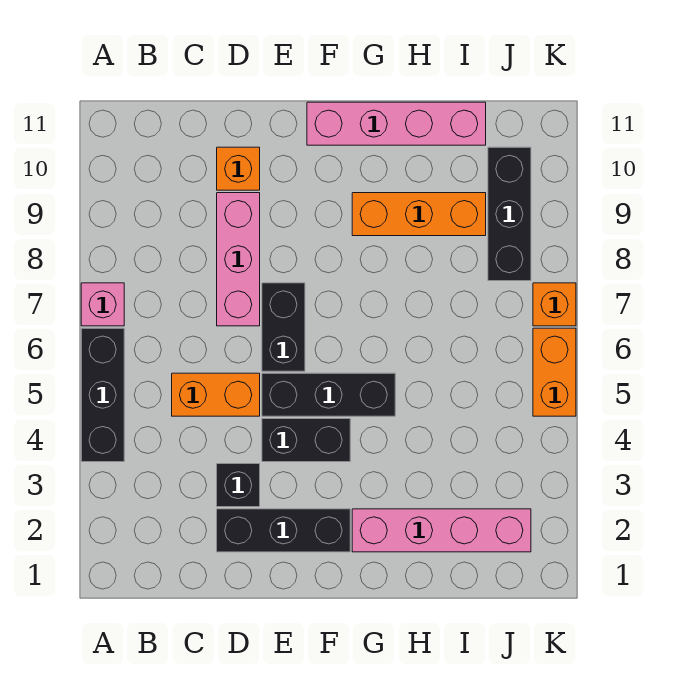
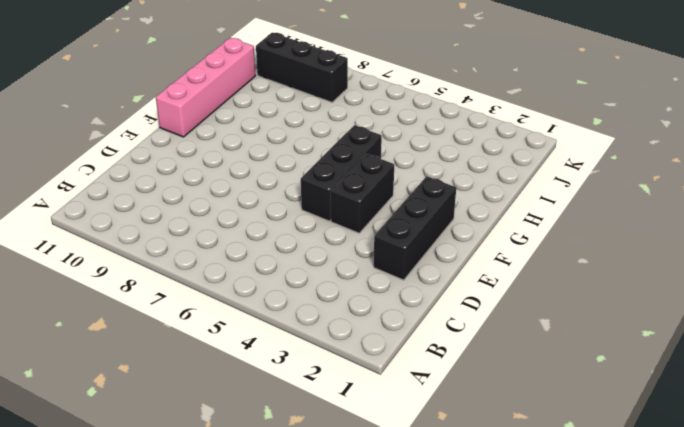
none -> black brick A4:A6 level 1
none -> pink brick A7 level 1
none -> orange brick C5:D5 level 1

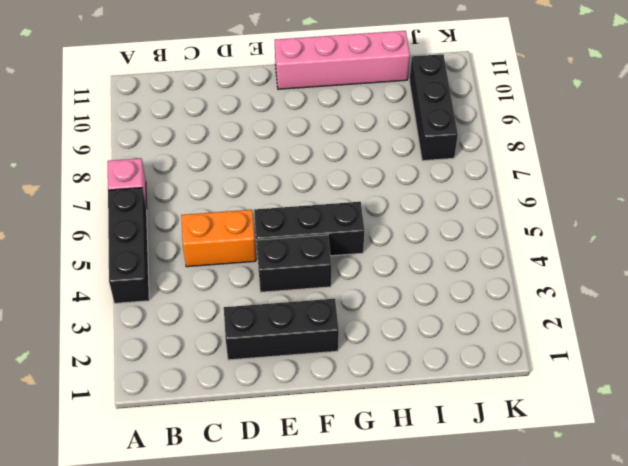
none -> black brick D3 level 1
none -> pink brick D7:D9 level 1
none -> orange brick D10 level 1

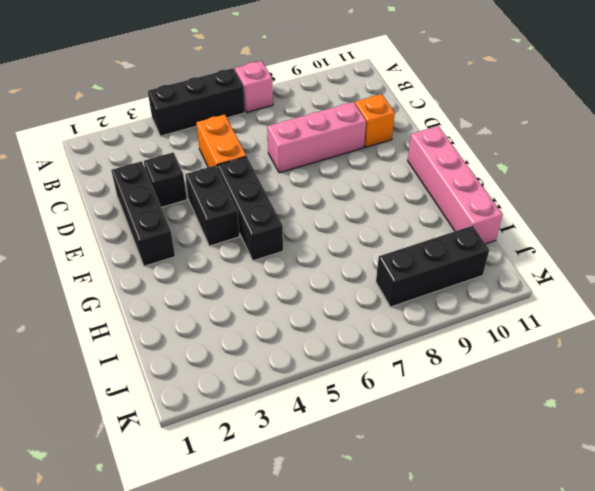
none -> black brick E6:E7 level 1
none -> pink brick G2:J2 level 1
none -> orange brick G9:I9 level 1

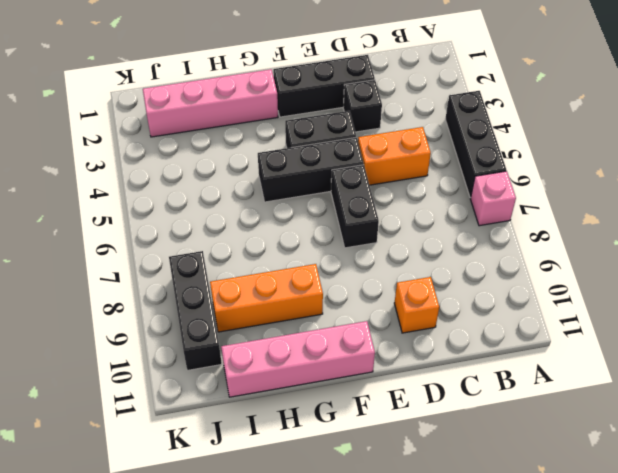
none -> pink brick D7:D9 level 1
none -> orange brick K5:K6 level 1
none -> orange brick K7 level 1

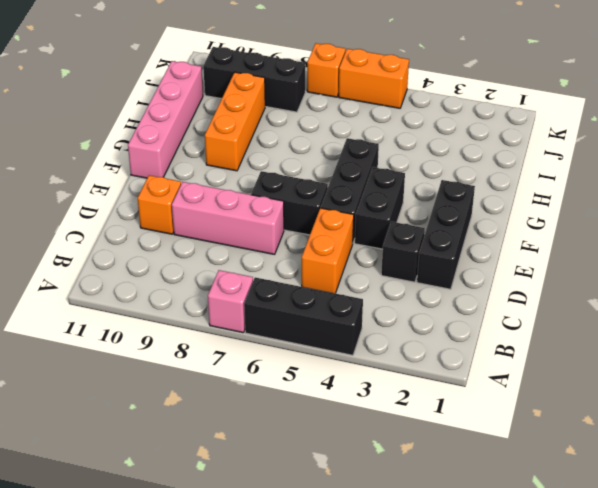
none -> pink brick G2:J2 level 1

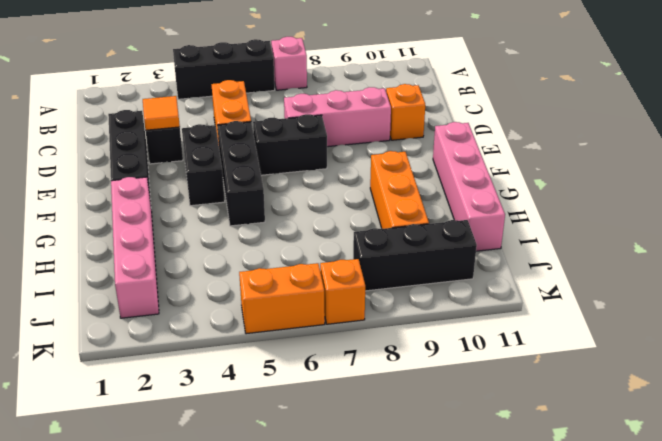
orange tile D3 level 2 -> none

